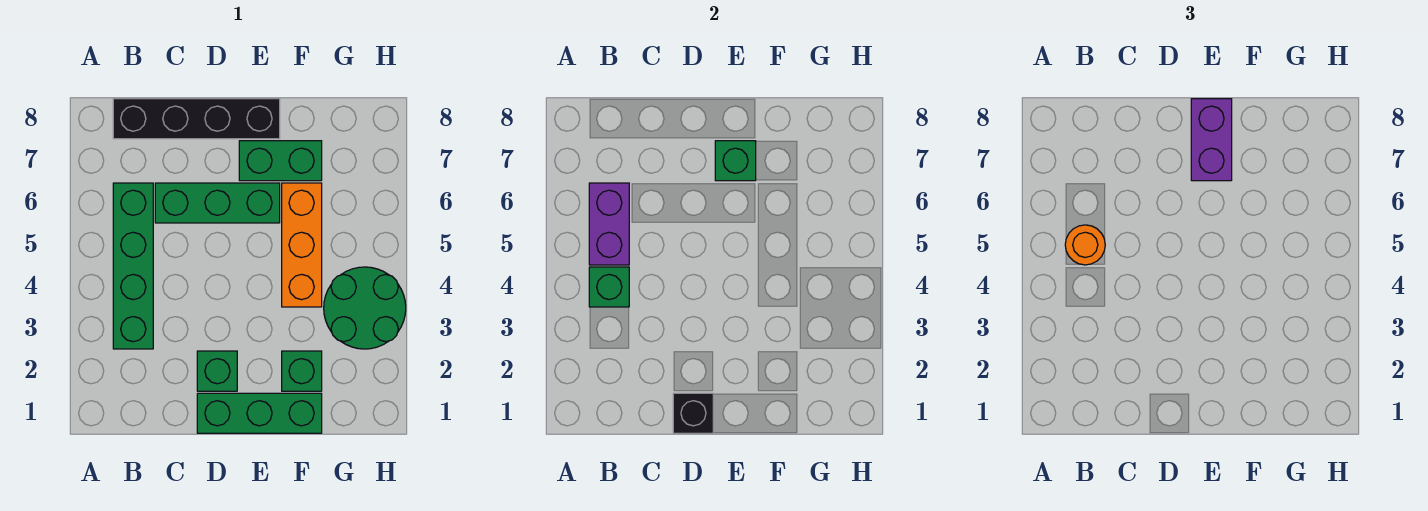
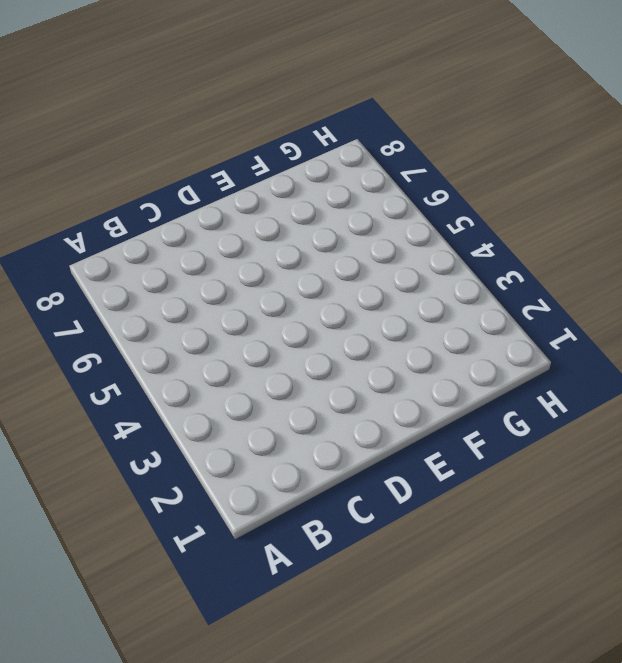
none -> green brick B3:B6 level 1
none -> black brick B8:E8 level 1
none -> green brick C6:E6 level 1

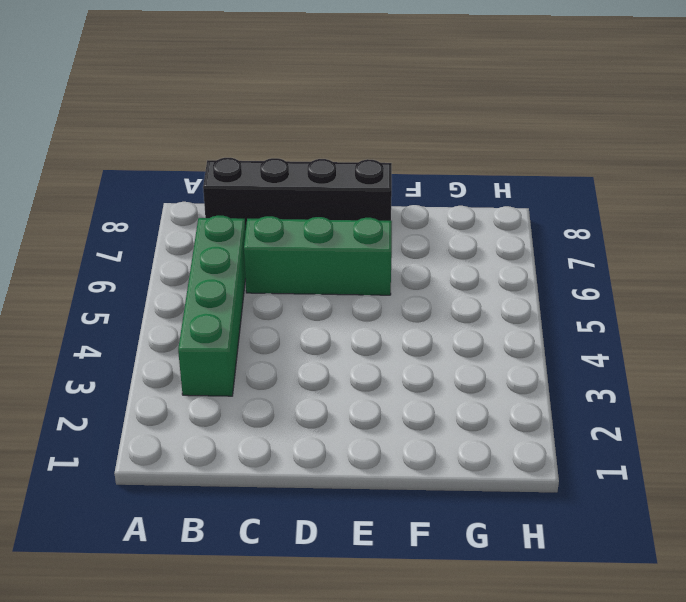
none -> green brick D1:F1 level 1
none -> green brick D2 level 1
none -> green brick E7:F7 level 1

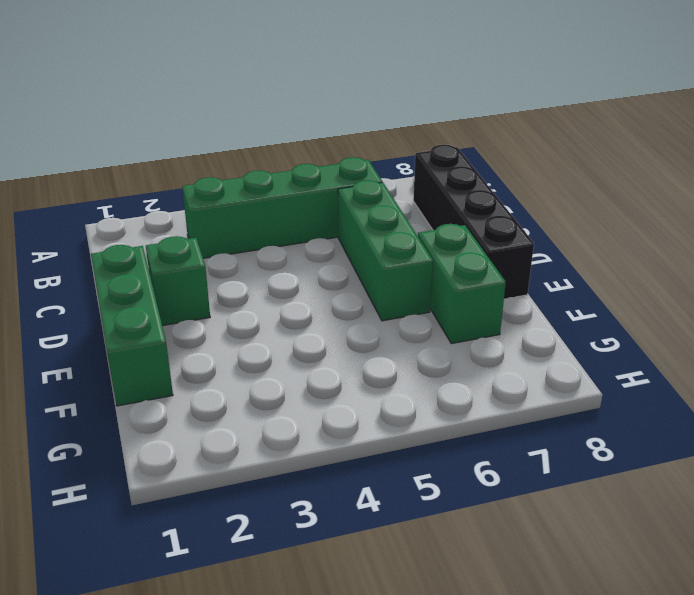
none -> green brick F2 level 1
none -> orange brick F4:F6 level 1
none -> green round brick G3:H4 level 1

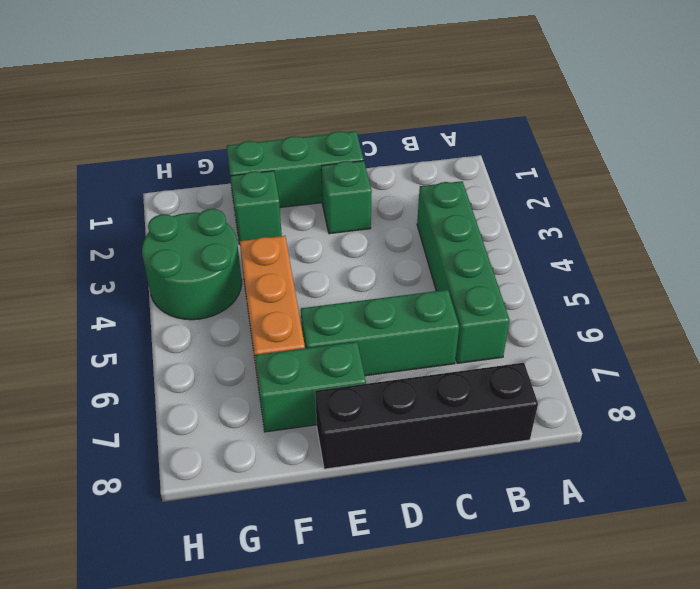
none -> green brick B4 level 2
none -> purple brick B5:B6 level 2
none -> black brick D1 level 2

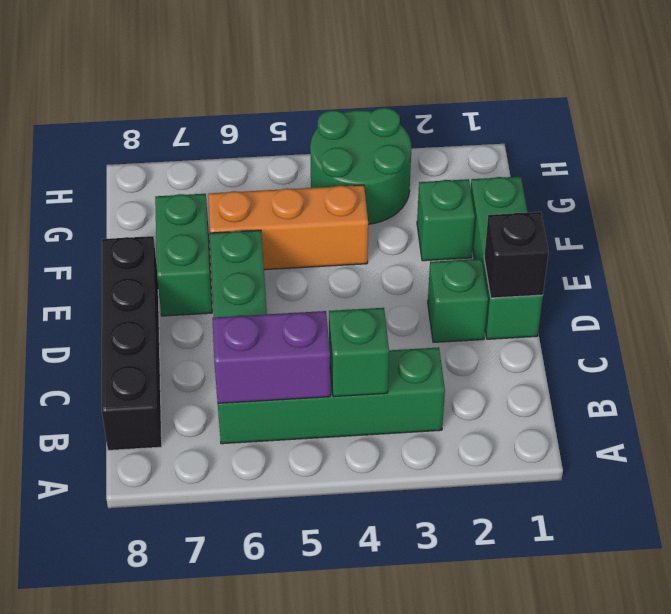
none -> green brick E7 level 2
none -> orange round brick B5 level 3
none -> purple brick E7:E8 level 3

